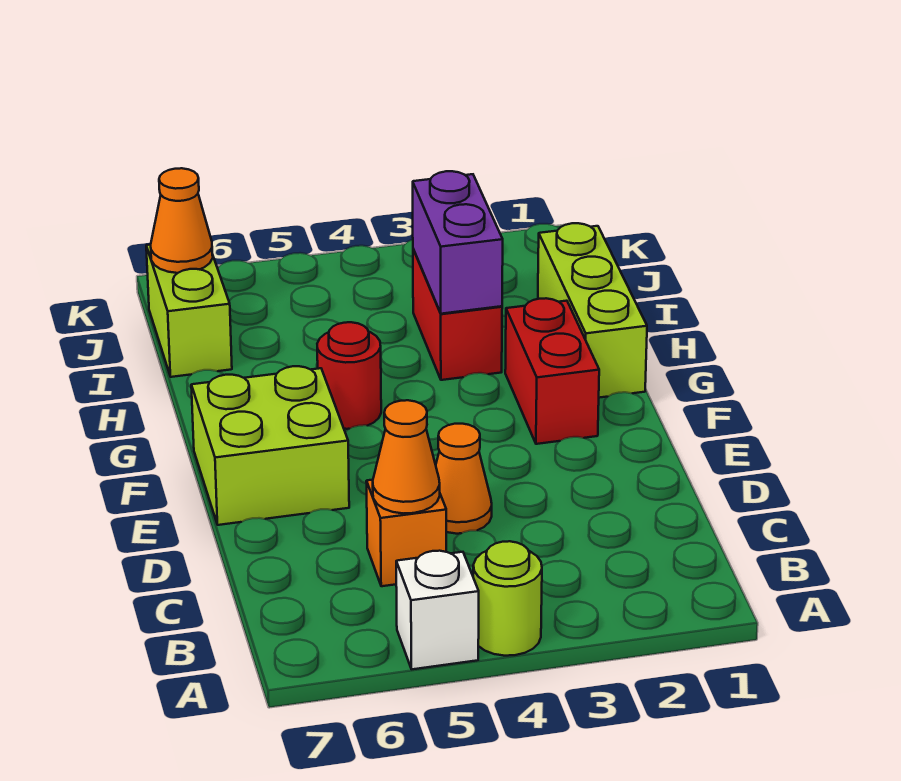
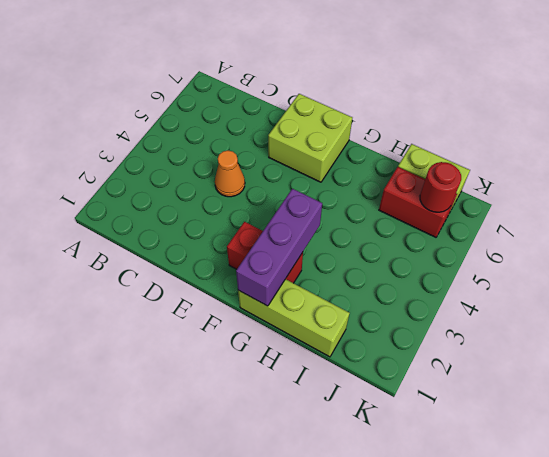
purple brick G1:G3 level 2 -> none
red brick I6:J6 level 1 -> red brick H3:I3 level 1
red round brick J6 level 2 -> red round brick G5 level 1
none -> lime round brick A4 level 1
none -> white brick A5 level 1
none -> orange brick C5 level 1

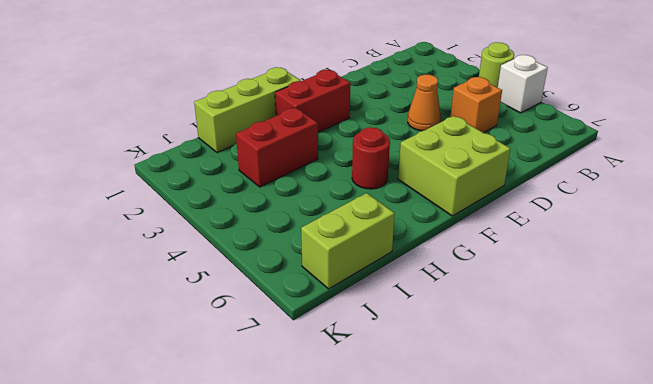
none -> orange cone C5 level 2
none -> purple brick H3:I3 level 2
none -> orange cone J7 level 2

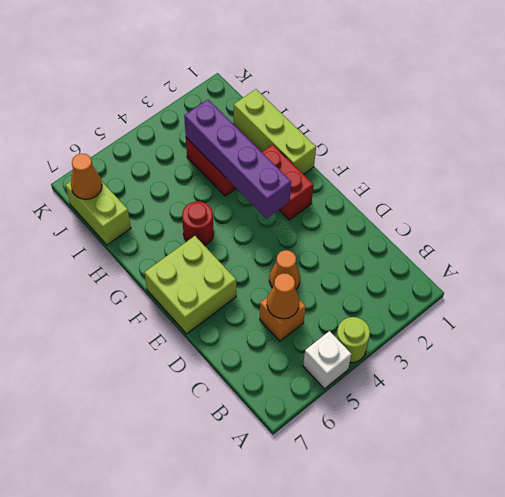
purple brick F3:I3 level 2 -> purple brick H3:I3 level 2

